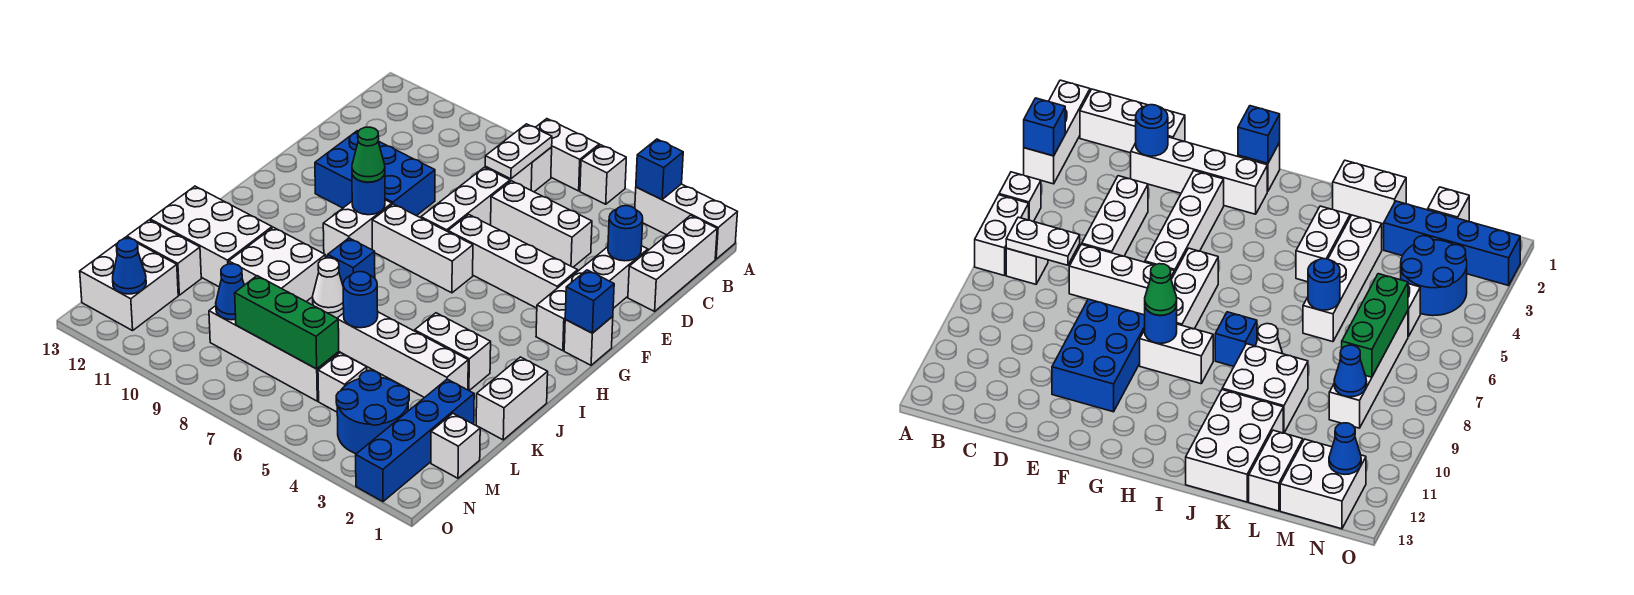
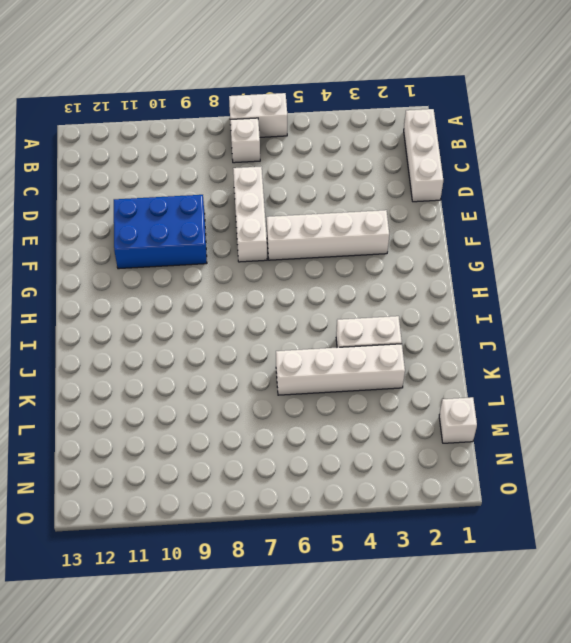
none -> white brick A1:A3 level 1
none -> white brick A5 level 1
none -> white brick D2:G2 level 1
none -> white brick D4:D6 level 1

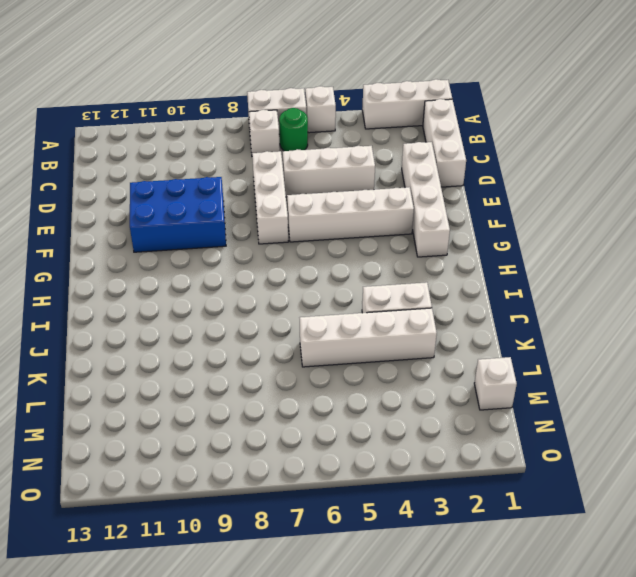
green round brick B6 level 1 -> none
none -> white brick G1 level 1
none -> white brick G6:G8 level 1
none -> white brick G9:H9 level 1
none -> blue brick I8 level 1

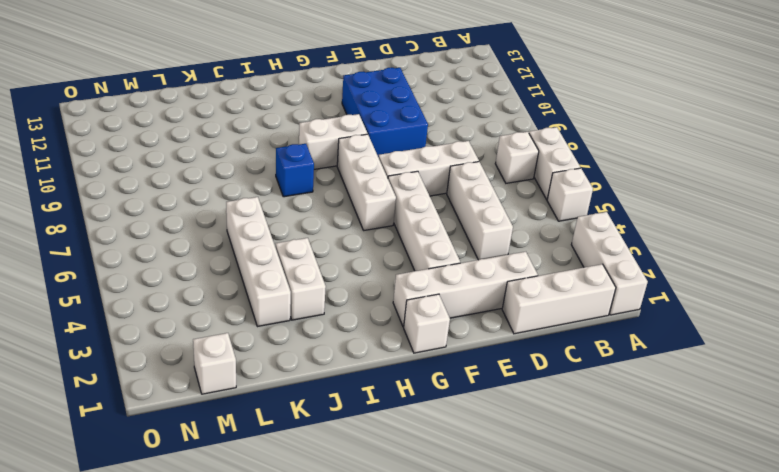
none -> white brick J1:K1 level 1
none -> white cone J8 level 1
none -> white brick J9:K10 level 1
none -> white brick J11:K13 level 1

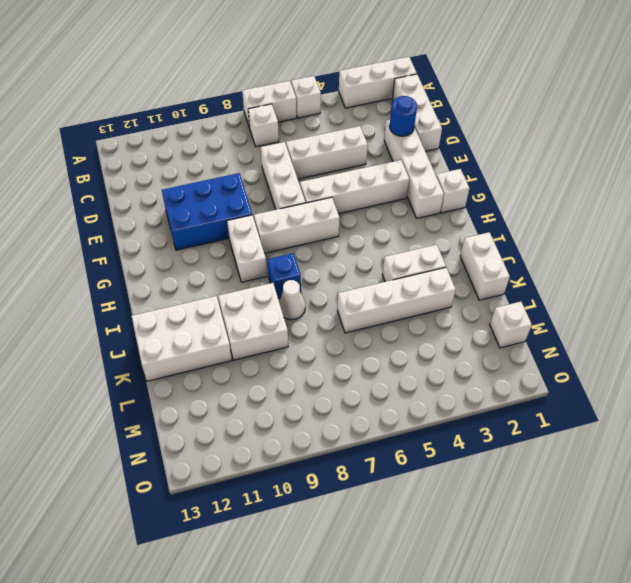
none -> blue brick L2:O2 level 1
none -> white brick L12:L13 level 1
none -> blue round brick M3:N4 level 1
none -> white brick M5 level 1

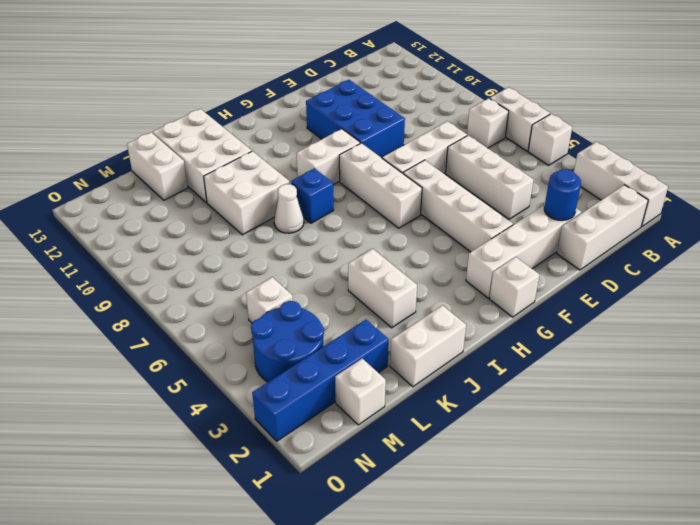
none -> white brick K3:K6 level 1
none -> white brick M6:M9 level 1
none -> white brick M12:N13 level 1
none -> blue brick A3 level 2

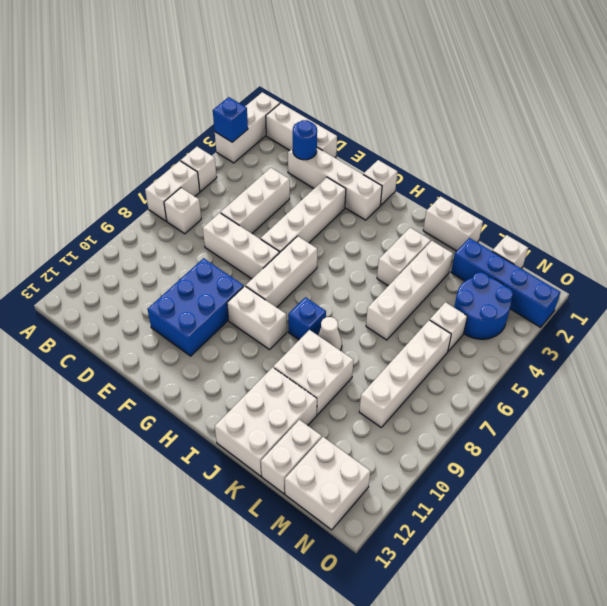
none -> white plate B7:C7 level 2
none -> blue brick G1 level 2
none -> blue round brick G9 level 2
none -> blue round brick K6 level 2

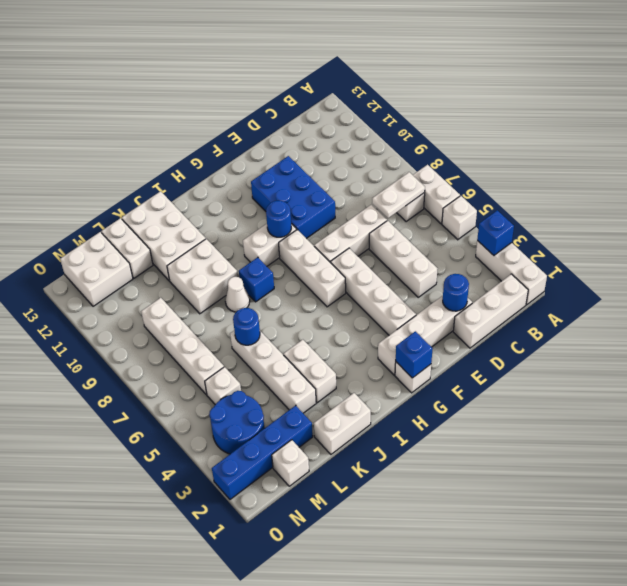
none -> green brick M6:M8 level 2
none -> blue cone M9 level 2
none -> blue cone N12 level 2
none -> green cone G9 level 3

